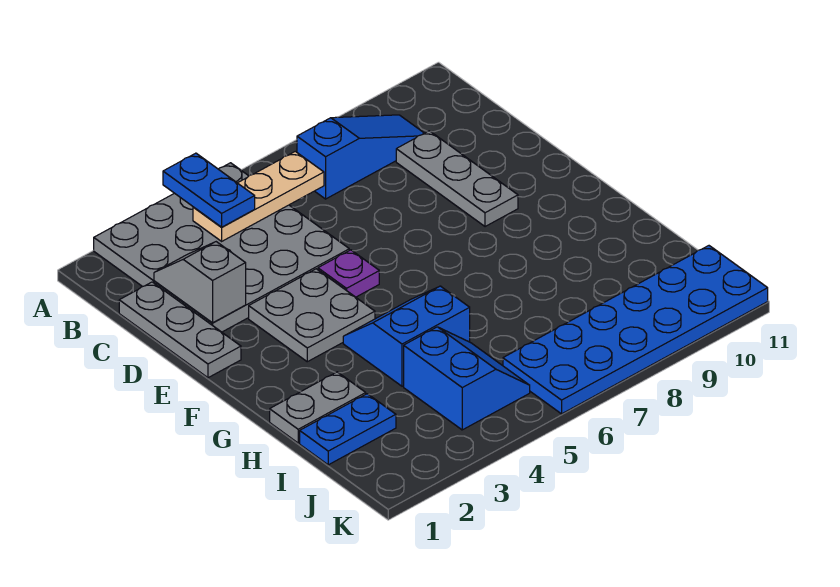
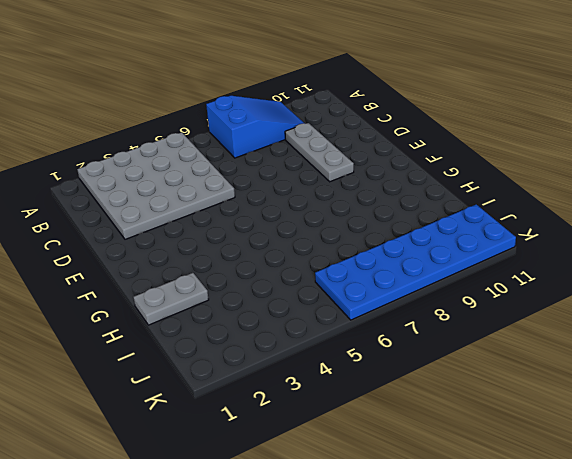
blue slope A7:B9 level 1 top 7 -> blue slope B7:B9 level 1 top 7
none -> grey plate C1:E1 level 1
none -> grey plate E3:F4 level 1
none -> purple plate E5 level 1

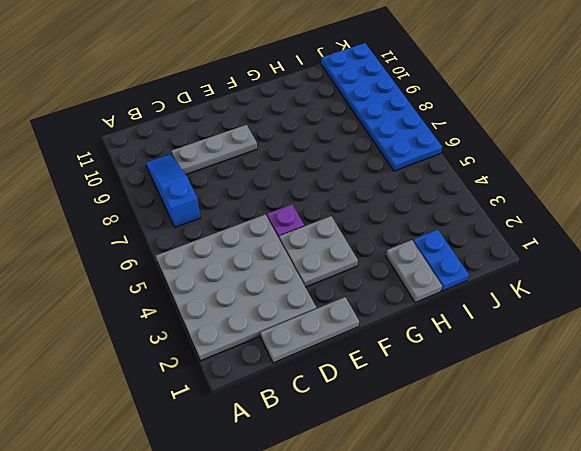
none -> blue slope G4:H5 level 1 top H
none -> blue slope I4:J5 level 1 top 4
none -> tan plate B4:B6 level 2

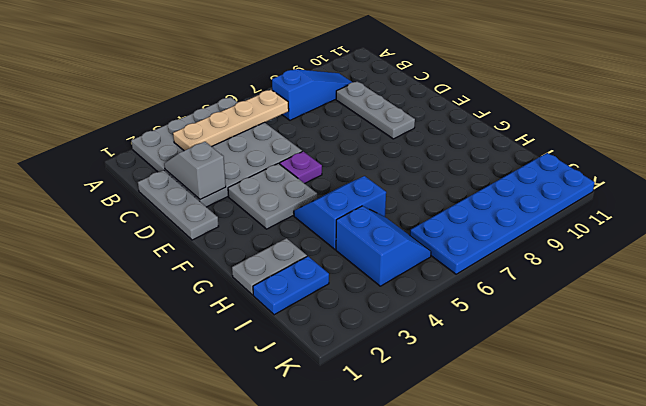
tan plate B3:B6 level 2 -> tan plate B4:B6 level 2
none -> blue plate A4:B4 level 3

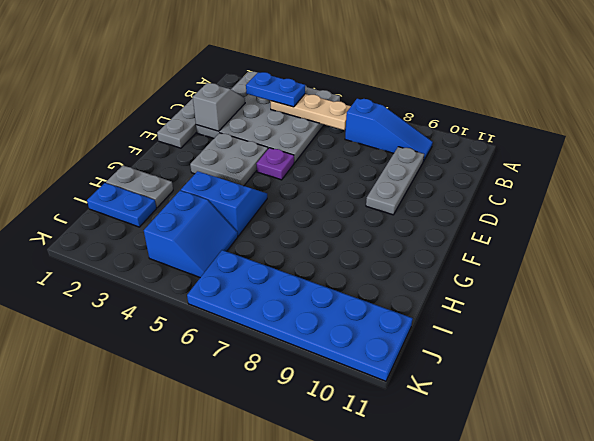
blue plate B3:B4 level 3 -> blue plate A4:B4 level 3

